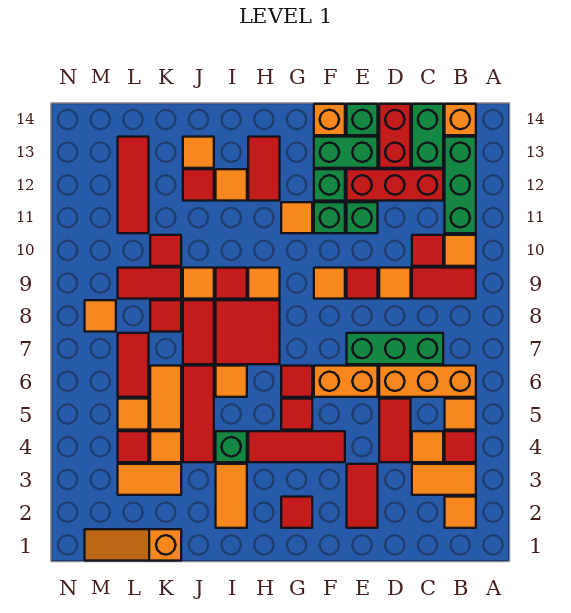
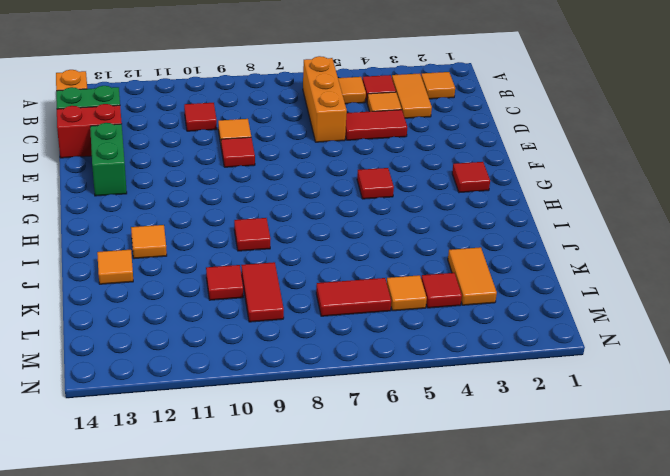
none -> red tile B9:C9 level 1
none -> orange tile B10 level 1
none -> green brick B11:B13 level 1
none -> green brick C7:E7 level 1

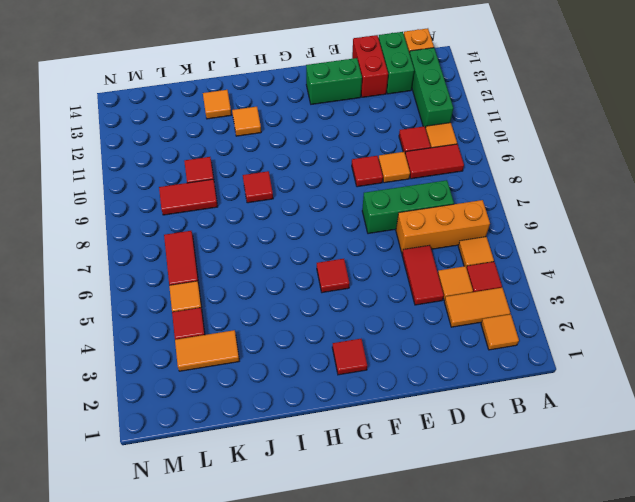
none -> red brick C12:E12 level 1
none -> red tile E2:E3 level 1
none -> orange brick E6:F6 level 1
none -> green brick E11 level 1

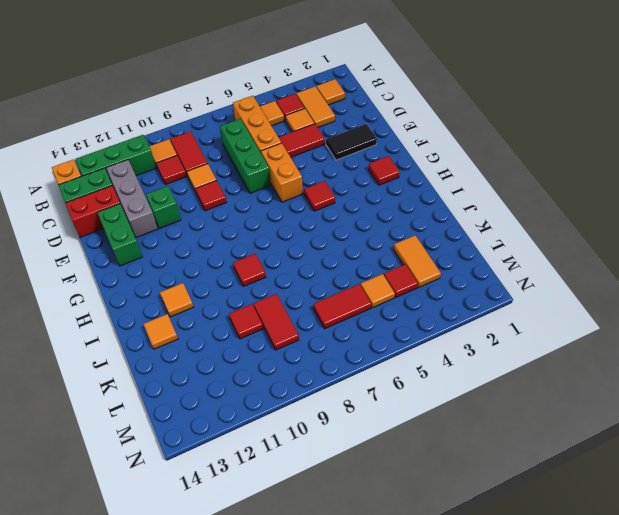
grey brick C12:E12 level 1 -> red brick C12:E12 level 1
black tile E2:E3 level 1 -> red tile E2:E3 level 1
none -> green brick E14 level 1
none -> red tile F4:H4 level 1
none -> orange tile F9 level 1
none -> green brick F11 level 1

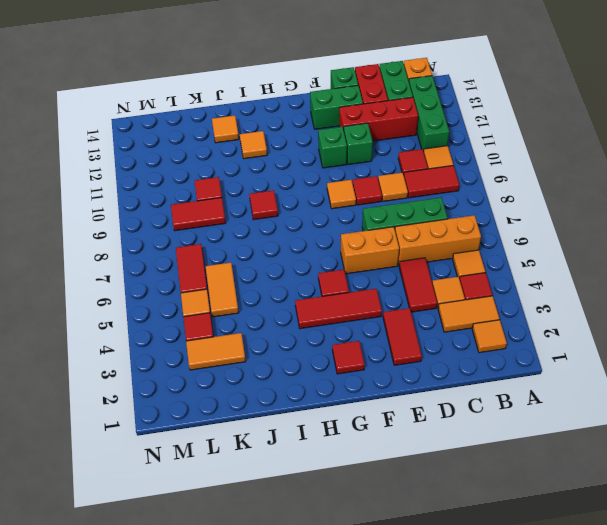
none -> green brick F12 level 1
none -> orange brick F14 level 1
none -> red tile G6 level 1
none -> orange tile G11 level 1

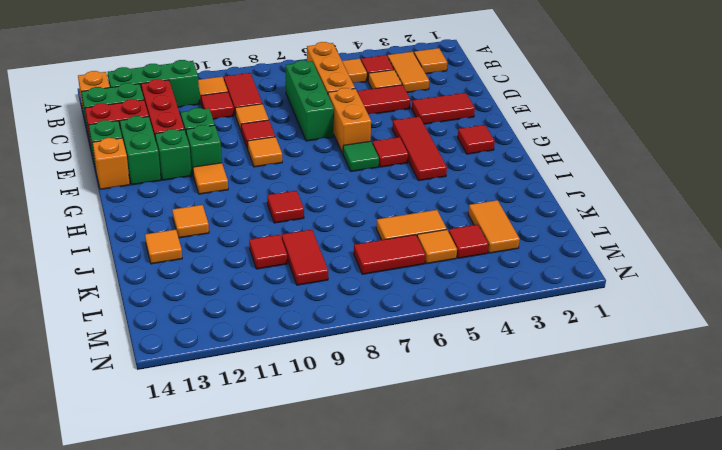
green tile G6 level 1 -> red tile G6 level 1
none -> red tile H7:I8 level 1
none -> orange tile H9 level 1
none -> red tile H12:H13 level 1
none -> orange tile I2:I3 level 1

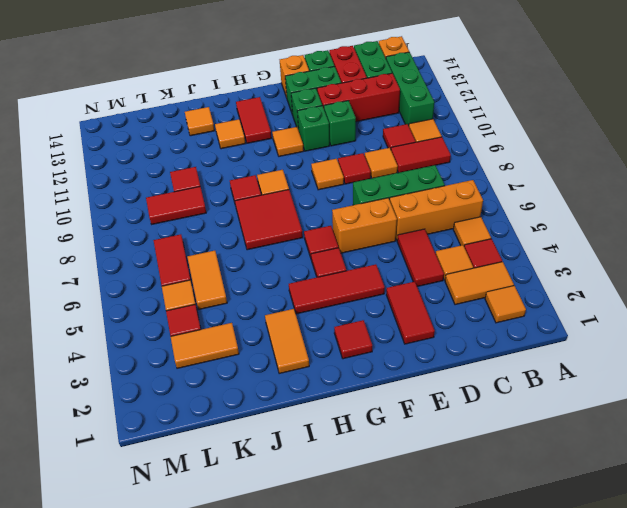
none -> green brick I4 level 1
none -> orange tile I6 level 1
none -> red tile J4:J6 level 1
none -> red tile J7:J8 level 1

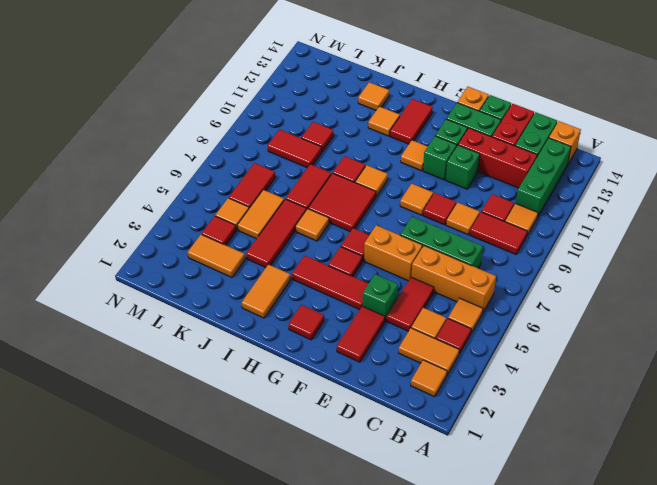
green brick E4 level 1 -> green brick I4 level 1
none -> orange tile J9 level 1
none -> red tile J12 level 1
none -> orange slope K1:M1 level 1 top K
none -> orange tile K4 level 1

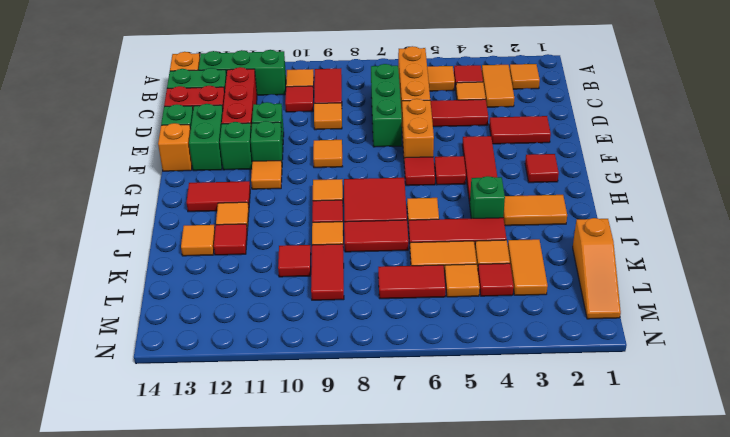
none -> red tile E9 level 1
none -> red tile K8 level 1
none -> red tile L11:L13 level 1
none -> orange tile M8 level 1

